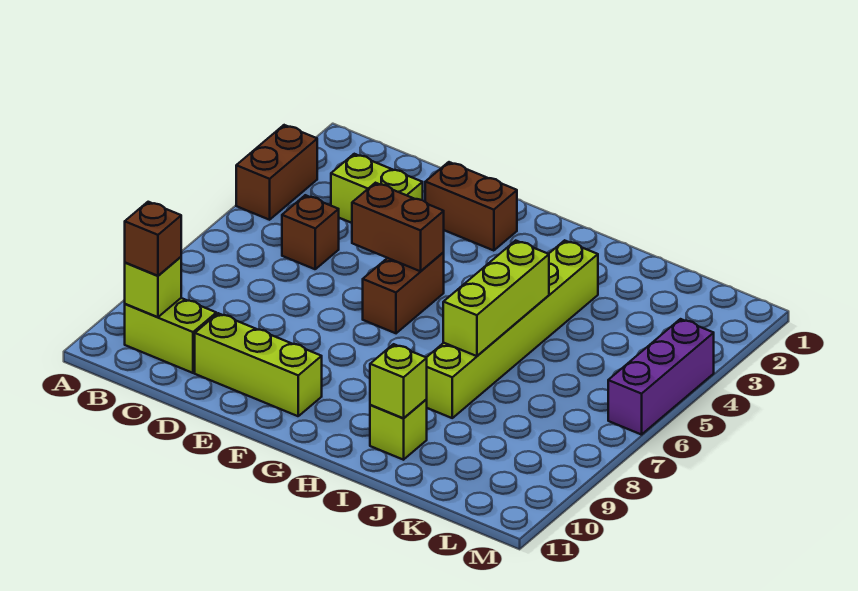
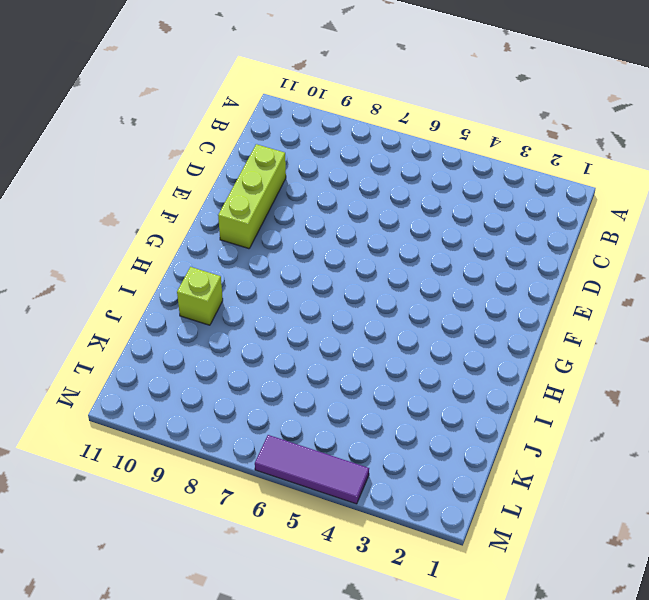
purple tile M4:M6 level 1 -> purple brick M4:M6 level 1
none -> brown brick A3:A4 level 1
none -> lime brick B10:C10 level 1
none -> lime brick C3:D3 level 1

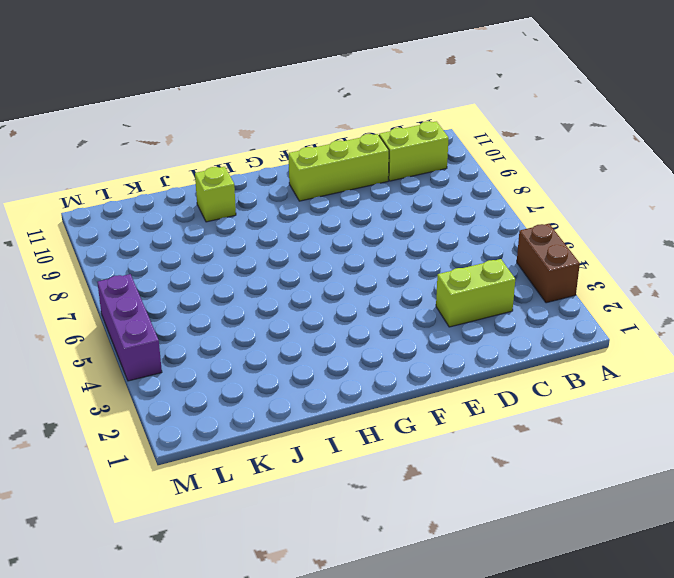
none -> brown brick C5 level 1
none -> brown brick E2:F2 level 1
none -> brown brick F5:F6 level 1

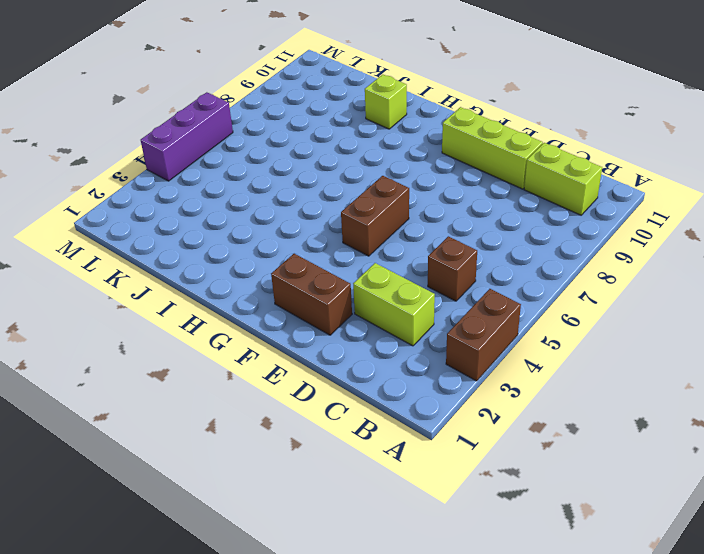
none -> lime brick I3:I8 level 1
none -> lime brick B10 level 2
none -> brown brick E5:F5 level 2

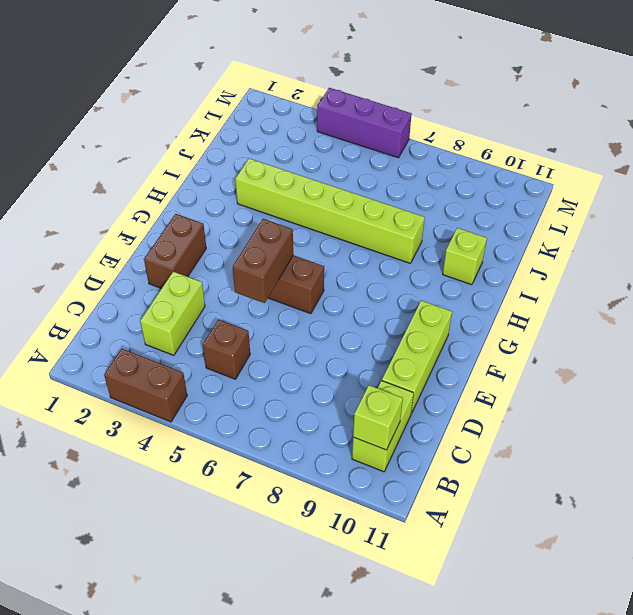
none -> lime brick I5:I7 level 2
none -> lime brick I10 level 2
none -> brown brick B10 level 3

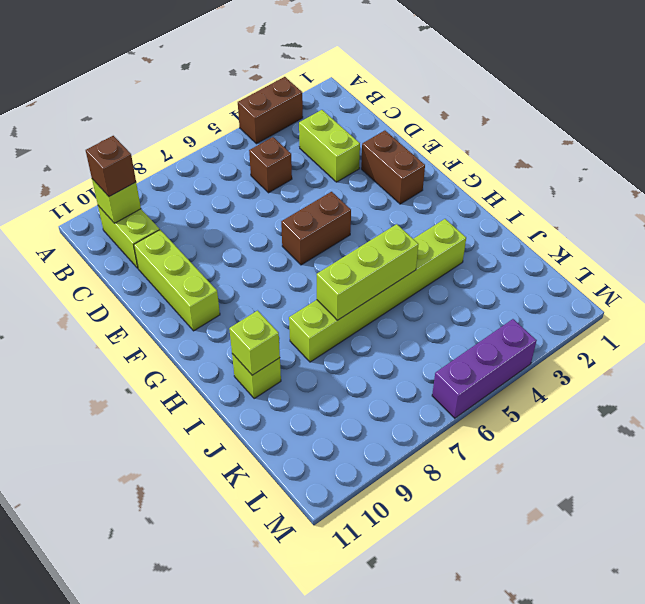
none -> brown brick E5:F5 level 2

